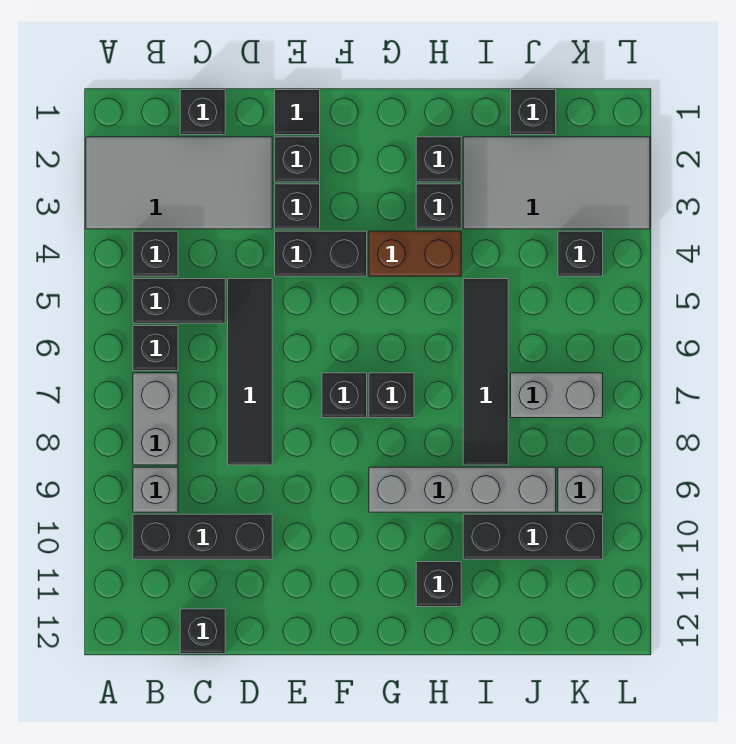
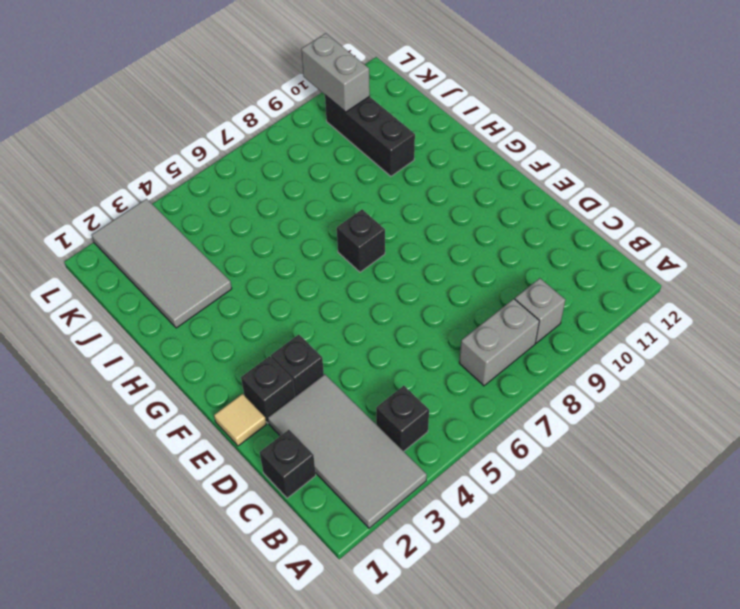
tan tile E1 level 1 -> black tile E1 level 1
grey brick K10:L10 level 2 -> grey brick J7:K7 level 1
none -> black brick B5:C5 level 1
none -> black brick B6 level 1
none -> black brick B10:D10 level 1

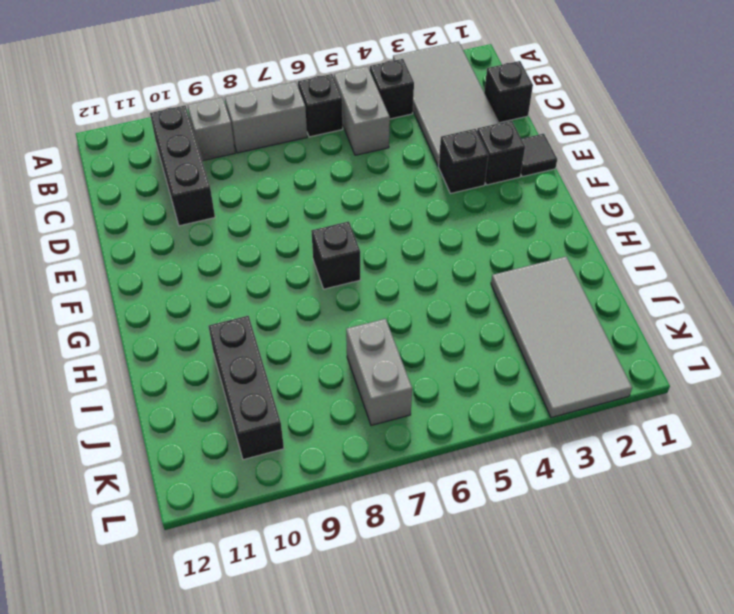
grey brick B5:C5 level 1 -> black brick B5:C5 level 1
none -> black brick C12 level 1
none -> black tile D5:D8 level 1
none -> black brick E4:F4 level 1

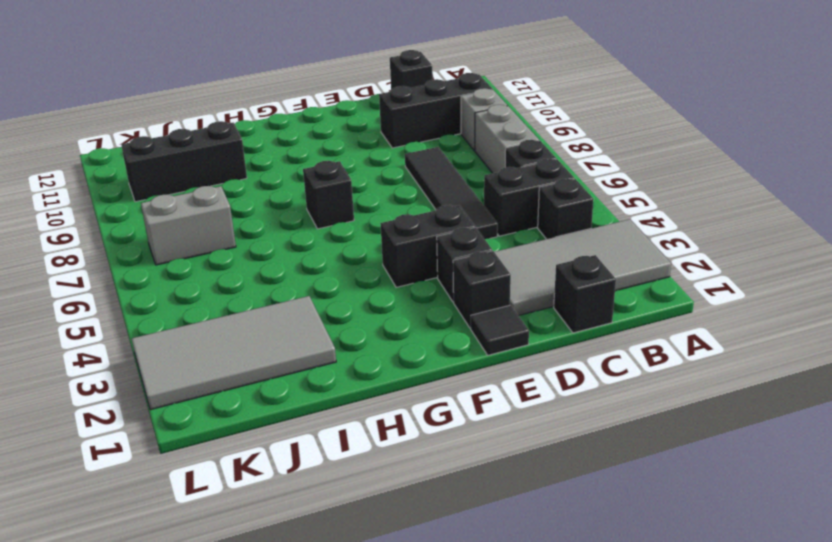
none -> black brick F7 level 1
none -> brown brick G4:H4 level 1
none -> grey brick G9:J9 level 1

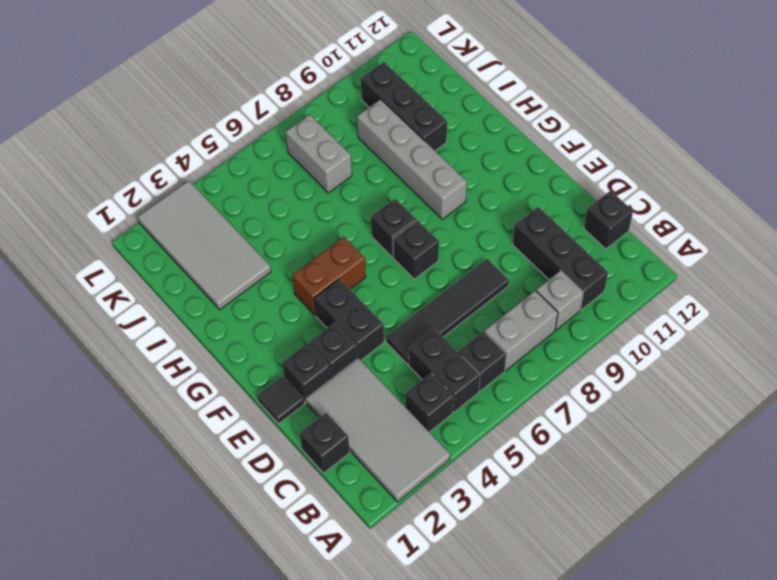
brown brick G4:G5 level 1 -> brown brick G4:H4 level 1
none -> black brick H2 level 1
none -> black brick H3 level 1
none -> black brick H11 level 1

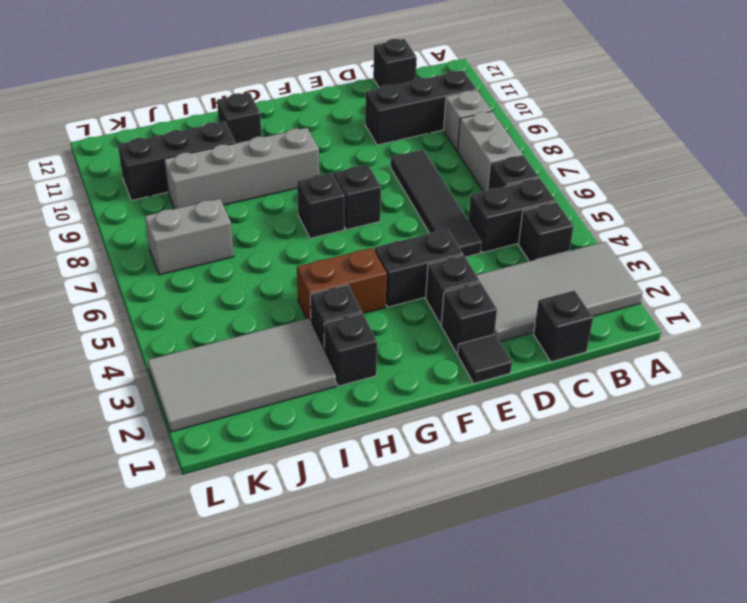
none -> black tile I5:I8 level 1
none -> black brick J1 level 1
none -> black brick K4 level 1

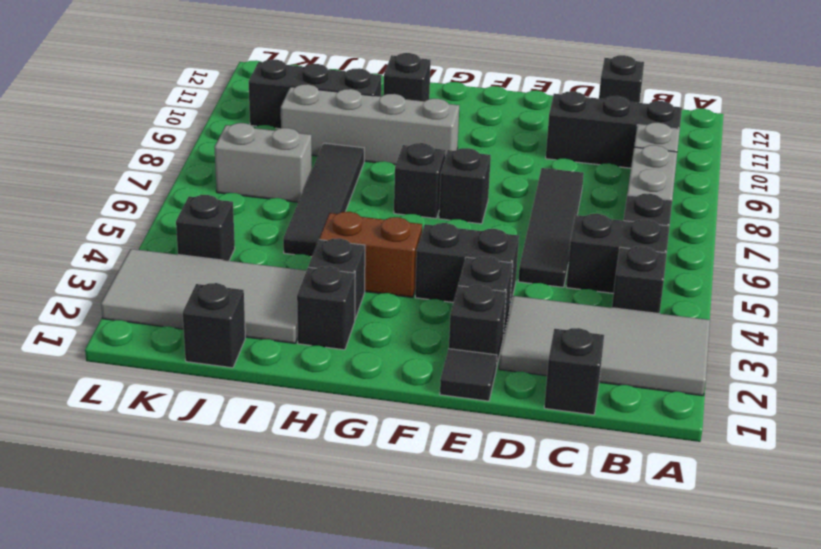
none -> grey brick K9 level 1

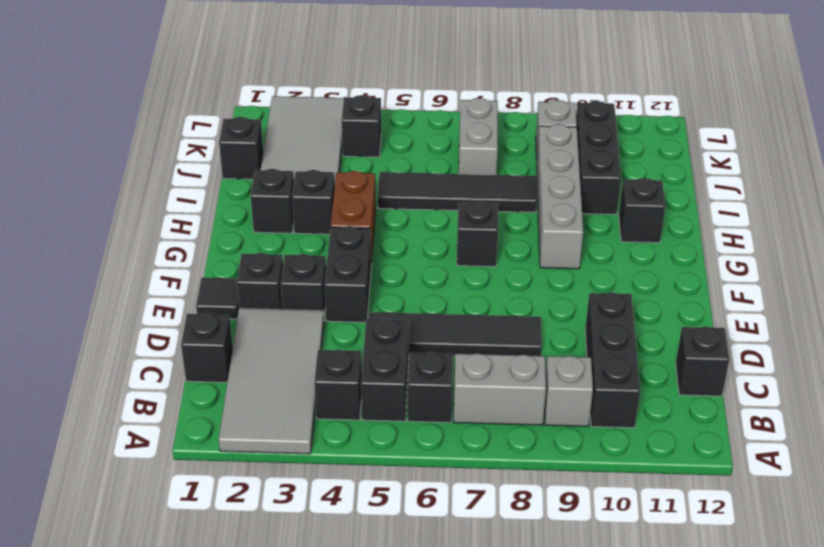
none -> black brick F7 level 1

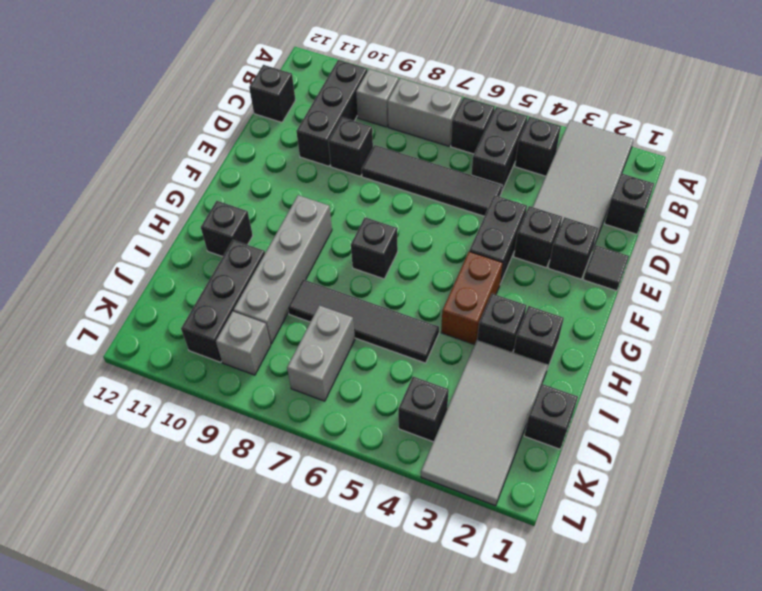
black brick D9 level 1 -> black brick F7 level 1

